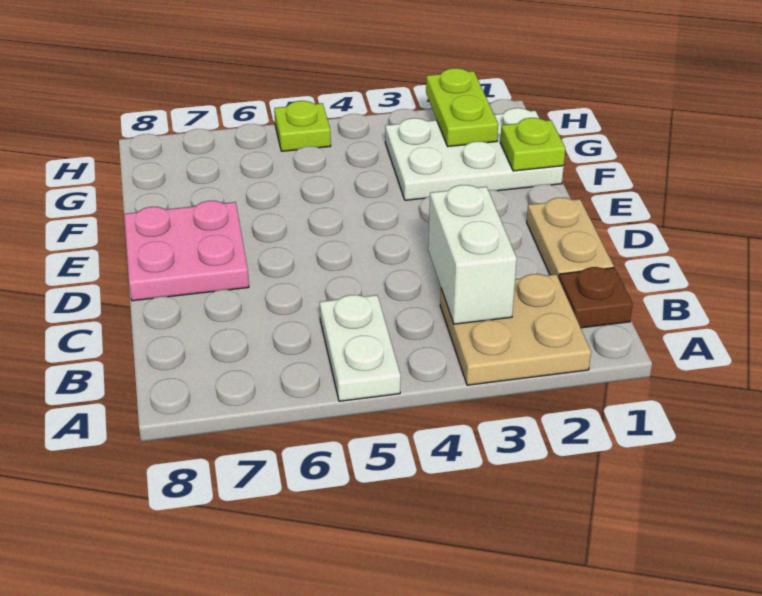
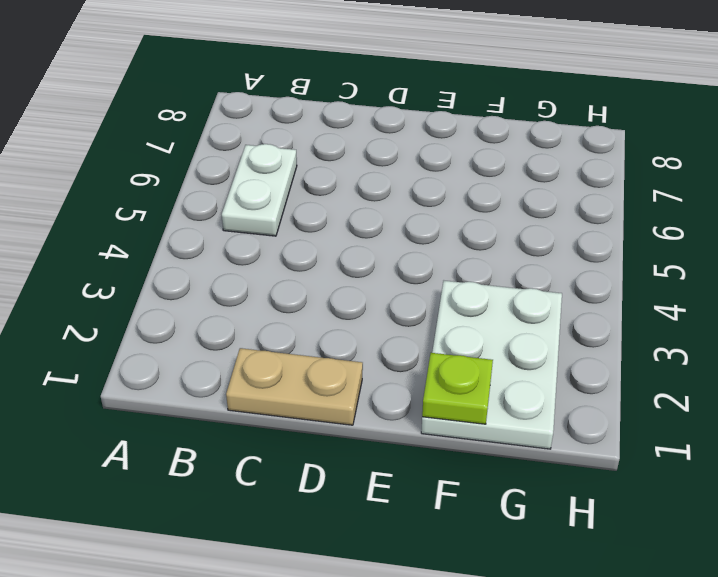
white plate B5:B6 level 1 -> white plate A5:B5 level 1
none -> tan plate A2:B3 level 1
none -> brown plate B1 level 1

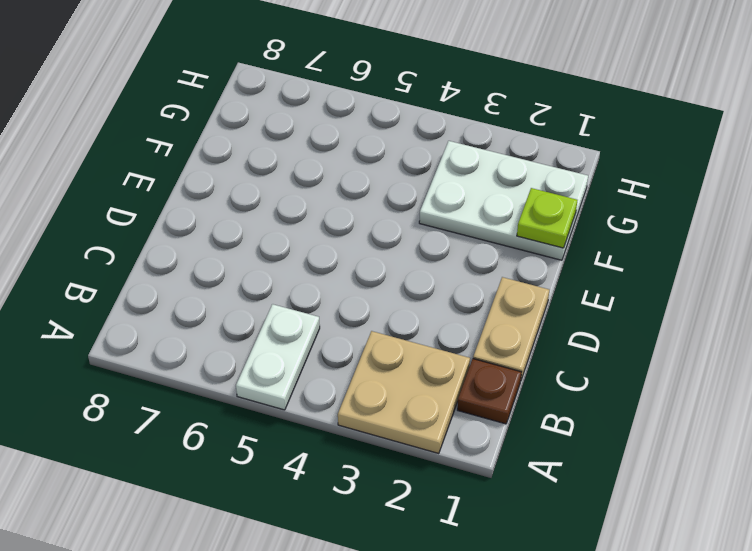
none -> pink plate D7:E8 level 1
none -> lime plate H5 level 1

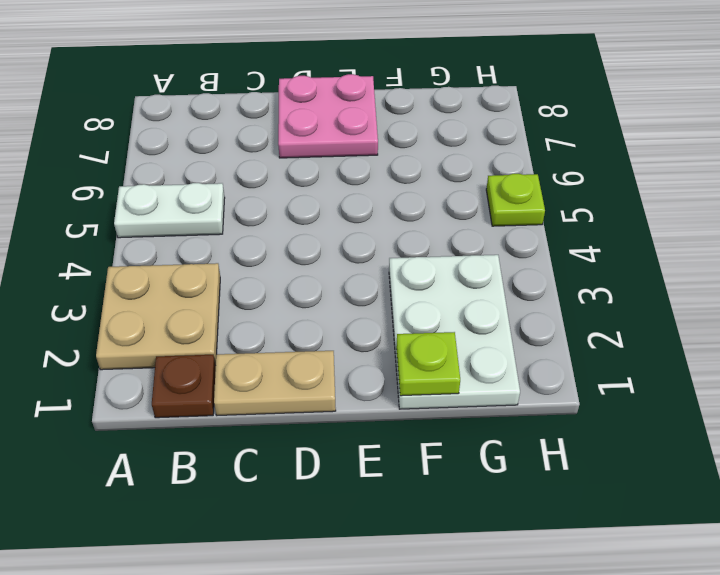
none -> white brick B3:C3 level 2
none -> lime plate G2:H2 level 2

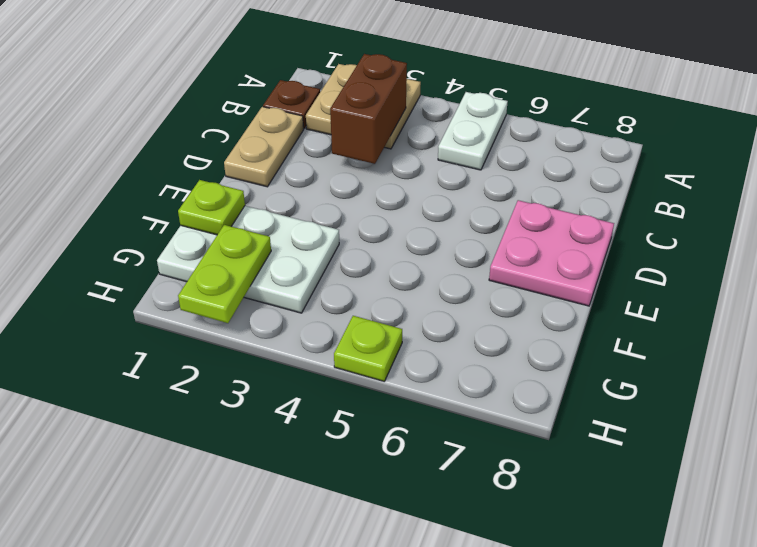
brown brick B3:C3 level 2 -> white brick B3:C3 level 2

